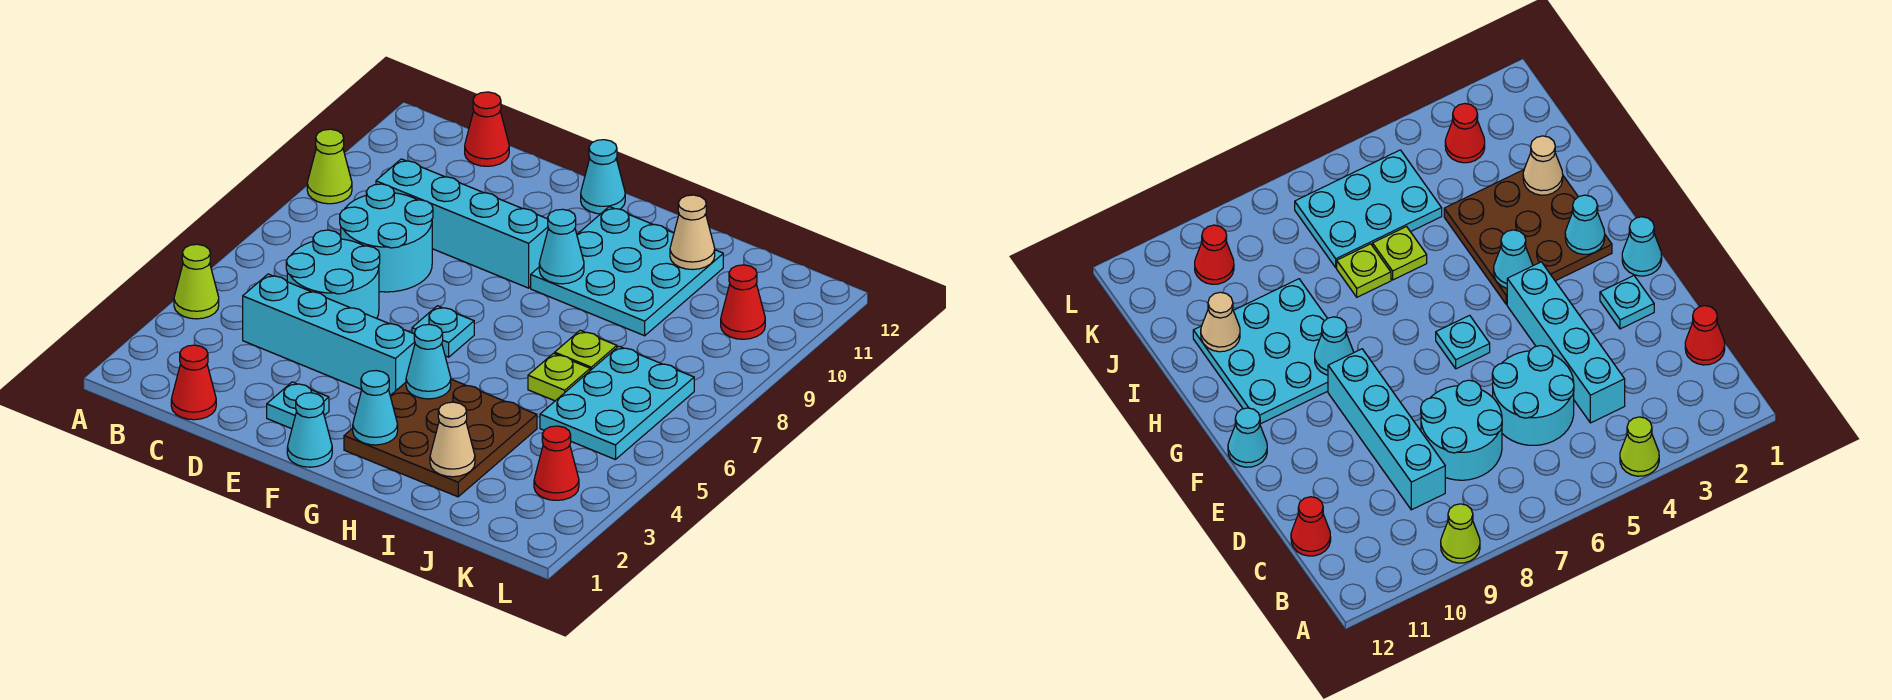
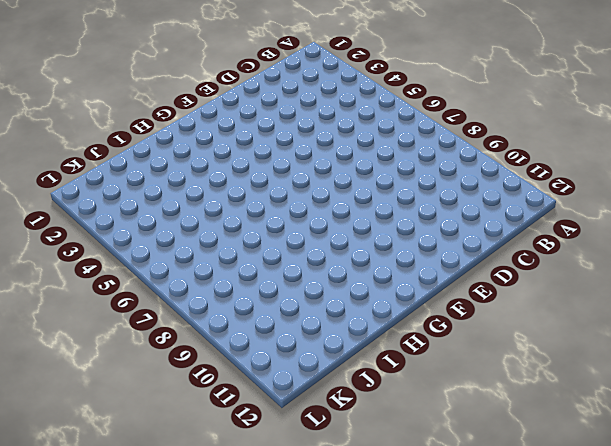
none -> lime cone A4 level 1
none -> lime cone A9 level 1
none -> red cone C1 level 1

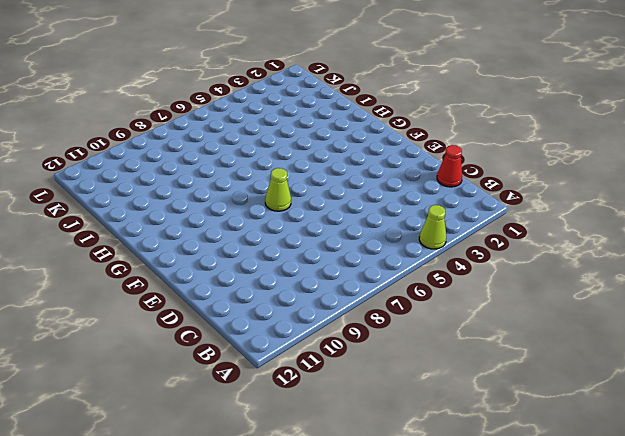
lime cone F7 level 1 -> lime cone A9 level 1
none -> cyan brick C4:F4 level 1
none -> cyan round brick C5:D6 level 1
none -> cyan round brick C7:D8 level 1

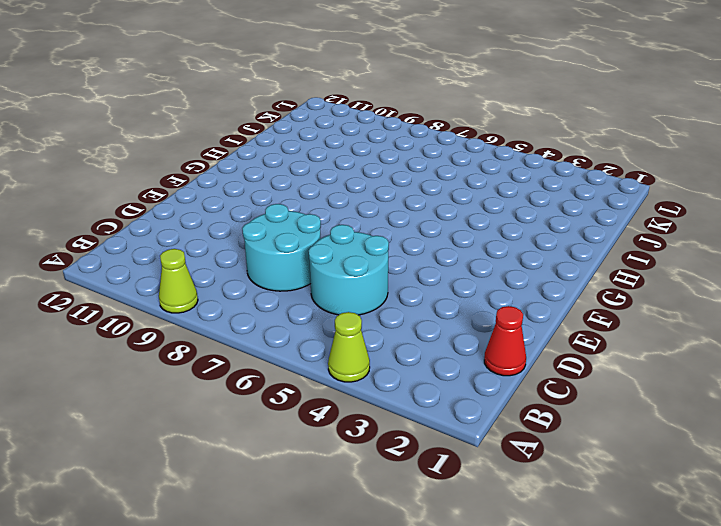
none -> cyan brick C4:F4 level 1
none -> cyan brick C9:F9 level 1
none -> red cone C12 level 1

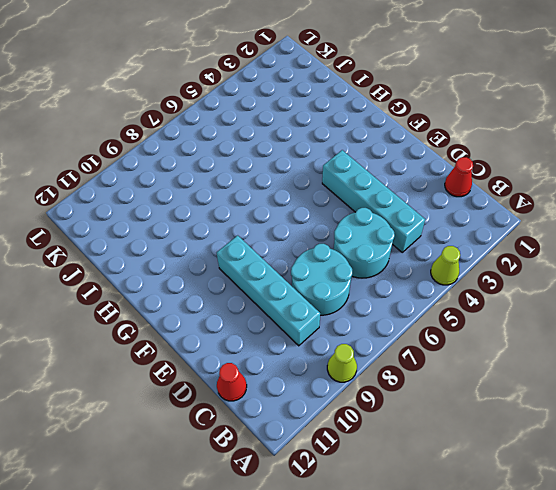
none -> cyan plate E2 level 1
none -> cyan cone F1 level 1
none -> cyan plate F6 level 1

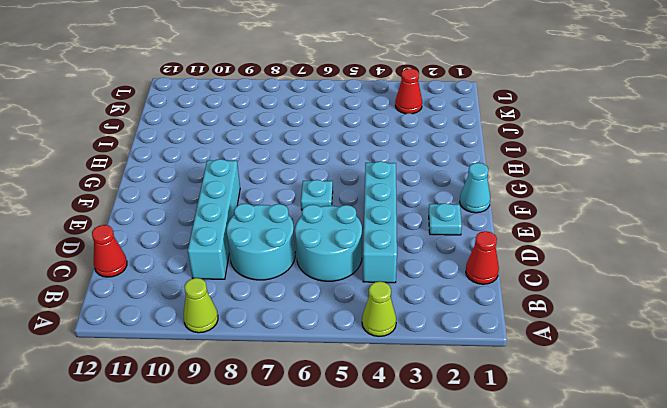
none -> cyan cone F12 level 1
none -> brown plate G2:I4 level 1
none -> cyan plate G9:I11 level 1

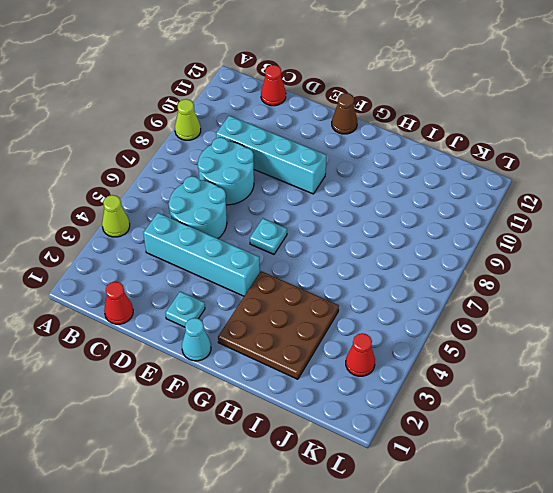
brown cone F12 level 1 -> cyan cone F12 level 1
none -> cyan plate G9:I11 level 1
none -> lime plate I6 level 1
none -> lime plate I7 level 1

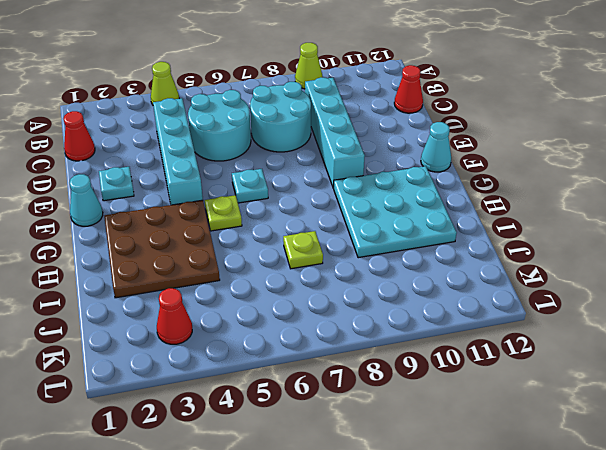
lime plate G5 level 1 -> lime plate I6 level 1
none -> cyan plate J5:K7 level 1
none -> red cone K10 level 1
none -> cyan cone G2 level 2

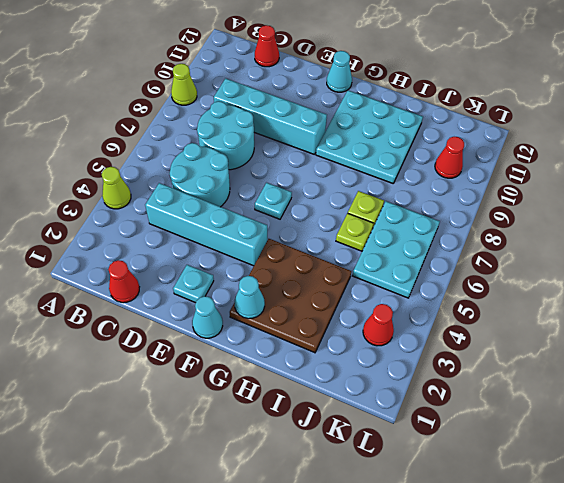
none -> cyan cone G4 level 2
none -> cyan cone G9 level 2
none -> tan cone I2 level 2

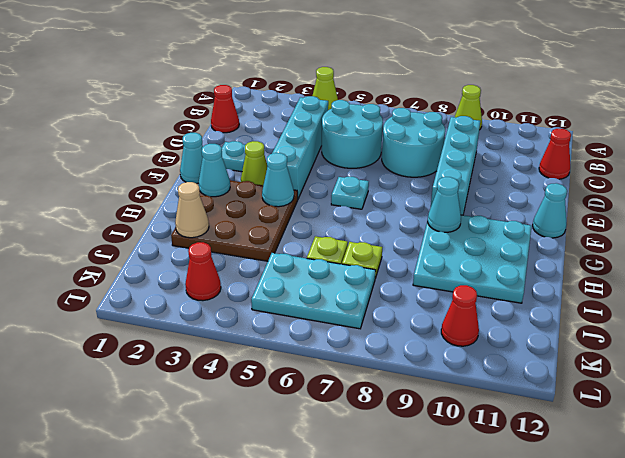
lime cone F3 level 1 -> none
none -> tan cone I11 level 2

